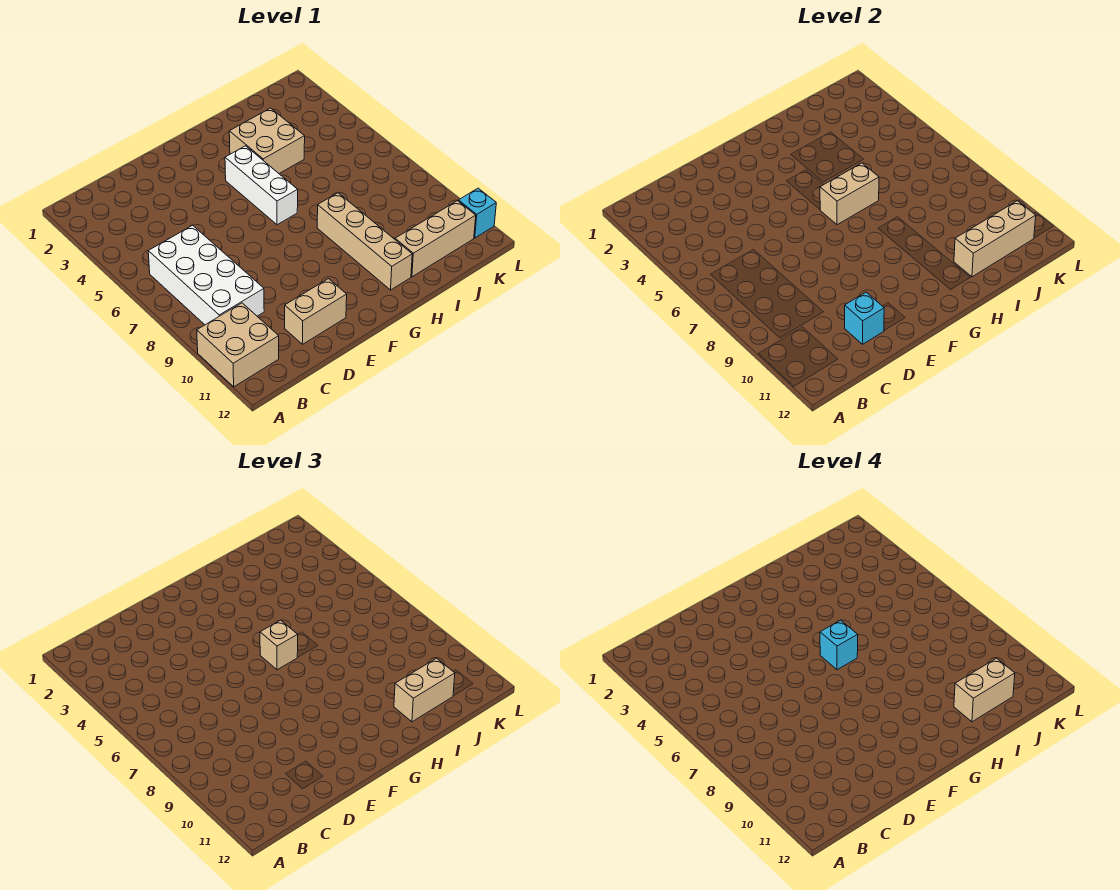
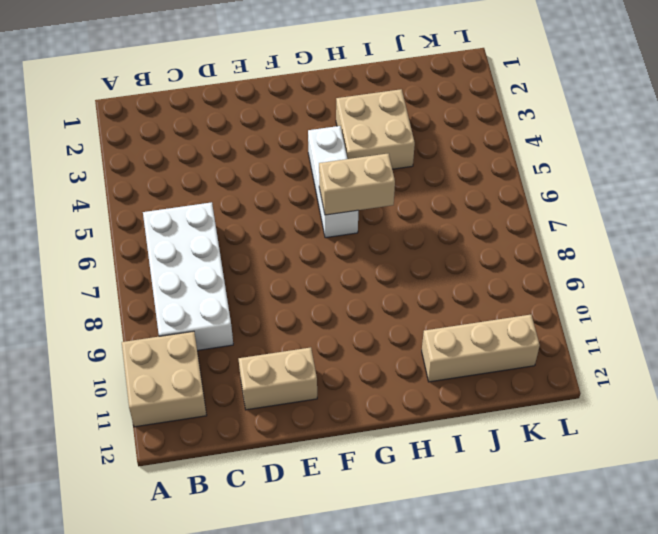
none -> tan brick H8:H11 level 1
none -> cyan brick L11 level 1
none -> cyan brick D11 level 2

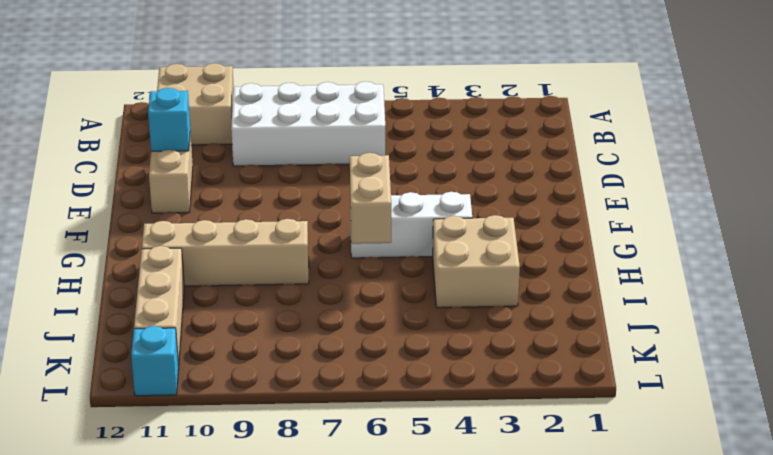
none -> tan brick I11:K11 level 2
none -> tan brick G6 level 3
none -> tan brick I11:J11 level 3

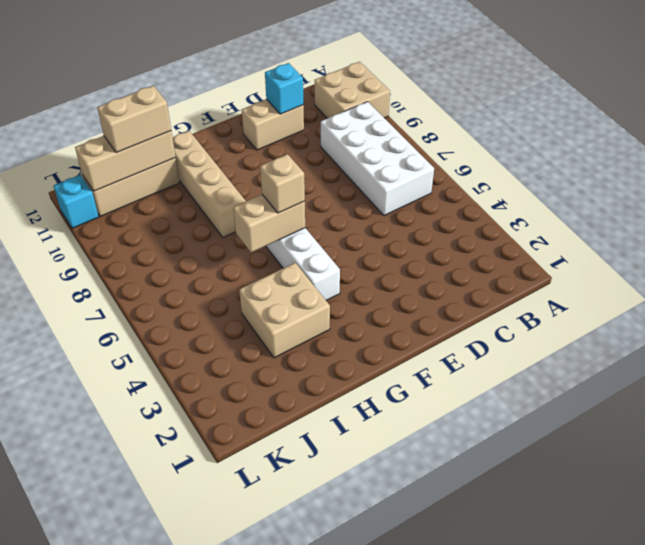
none -> cyan brick G6 level 4
none -> tan brick I11:J11 level 4

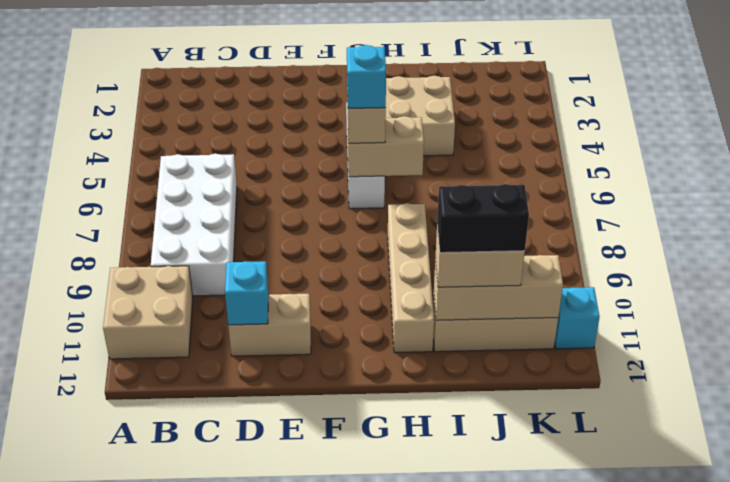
black brick I11:J11 level 4 -> tan brick I11:J11 level 4

